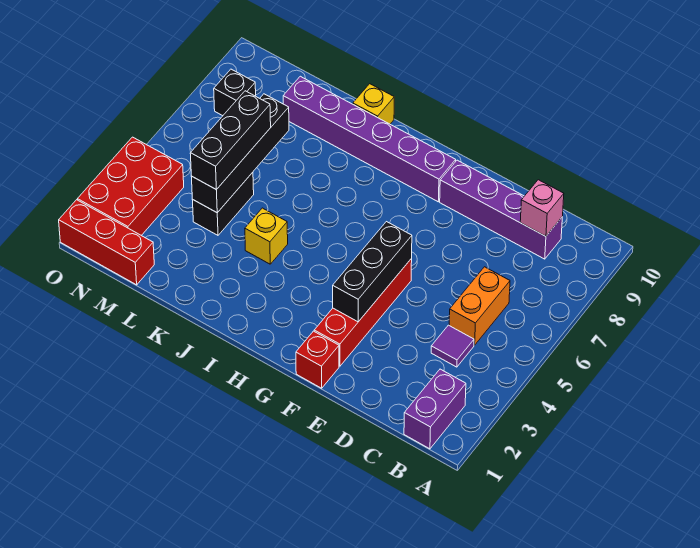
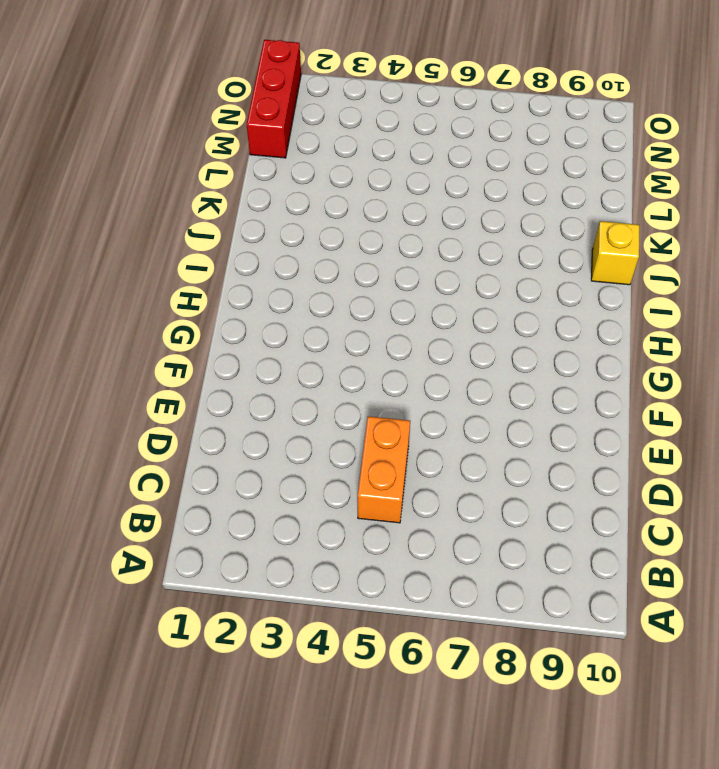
orange brick C5:D5 level 1 -> orange brick C5:C6 level 1
none -> purple brick B1:B2 level 1
none -> purple tile C4 level 1
none -> purple brick C9:F9 level 1

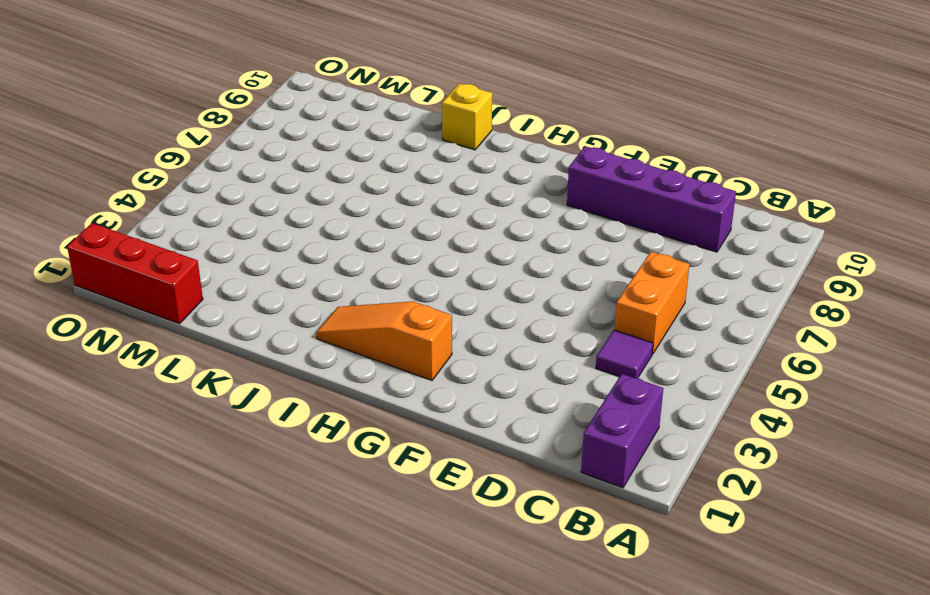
orange slope G2:I2 level 1 top G -> none
none -> red brick F1 level 1
none -> red brick F2:F5 level 1
none -> purple brick G9:L9 level 1

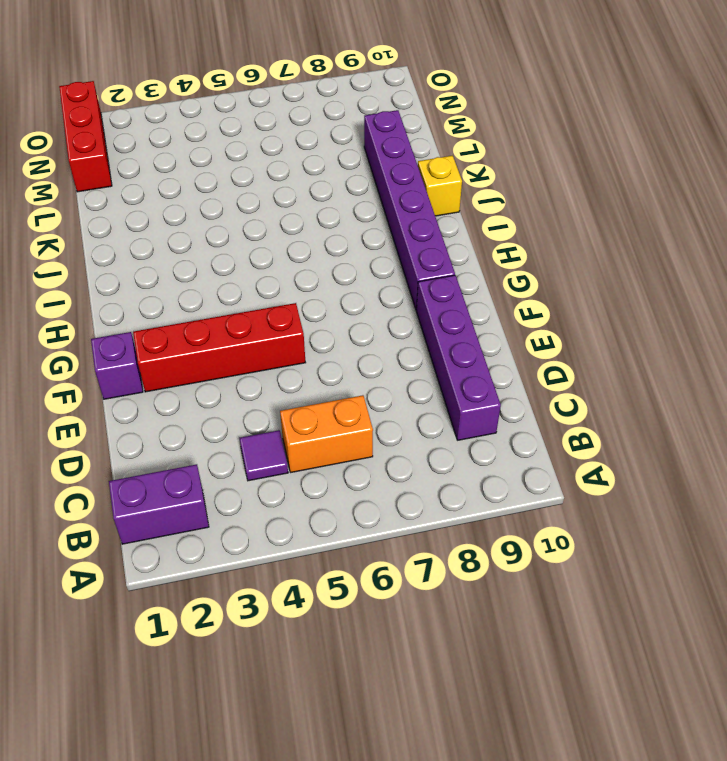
purple brick F1 level 1 -> red brick F1 level 1
none -> yellow brick J4 level 1
none -> black brick L4:L5 level 1
none -> red brick N2:O4 level 1

